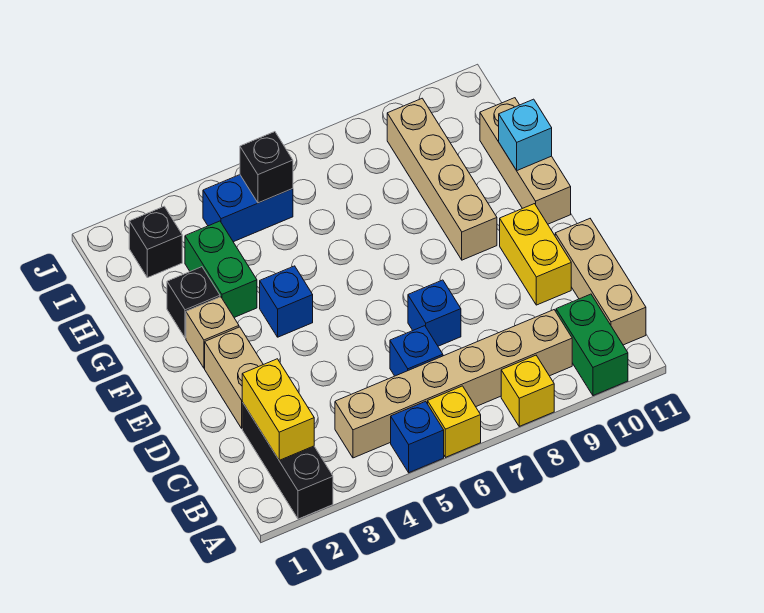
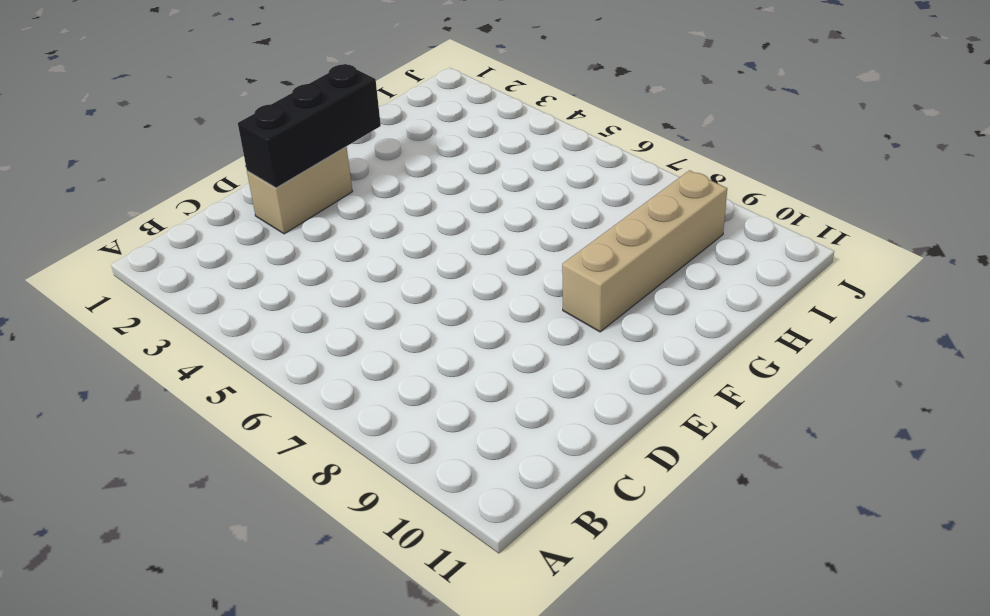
black brick D2:F2 level 2 -> black brick A2:C2 level 1
none -> blue brick A5 level 1
none -> yellow brick A6 level 1
none -> yellow brick A8 level 1

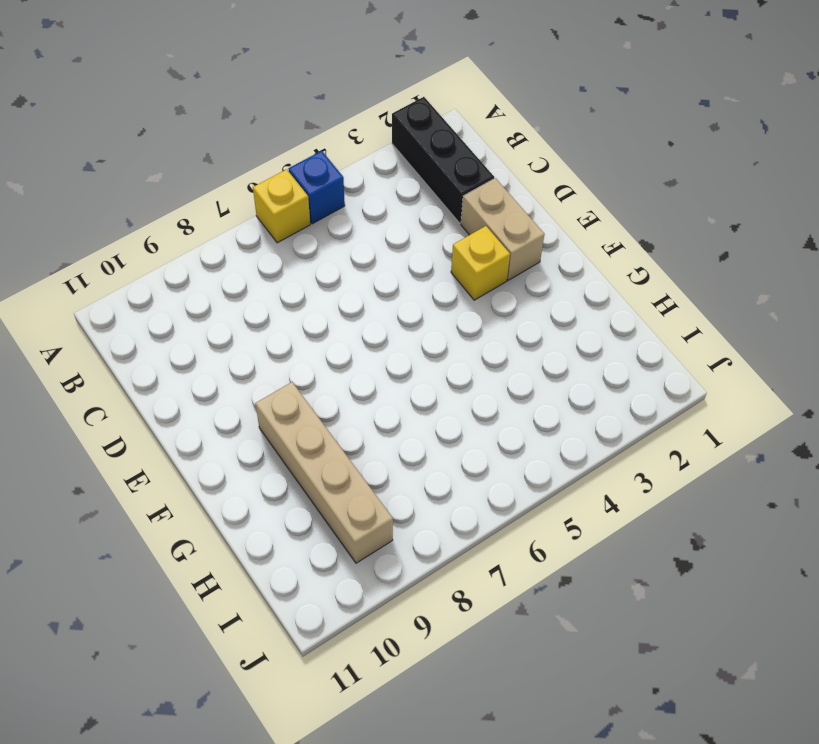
yellow brick E3 level 1 -> yellow brick A8 level 1
none -> green brick A10:B10 level 1
none -> tan brick B4:B9 level 1
none -> tan brick B11:D11 level 1

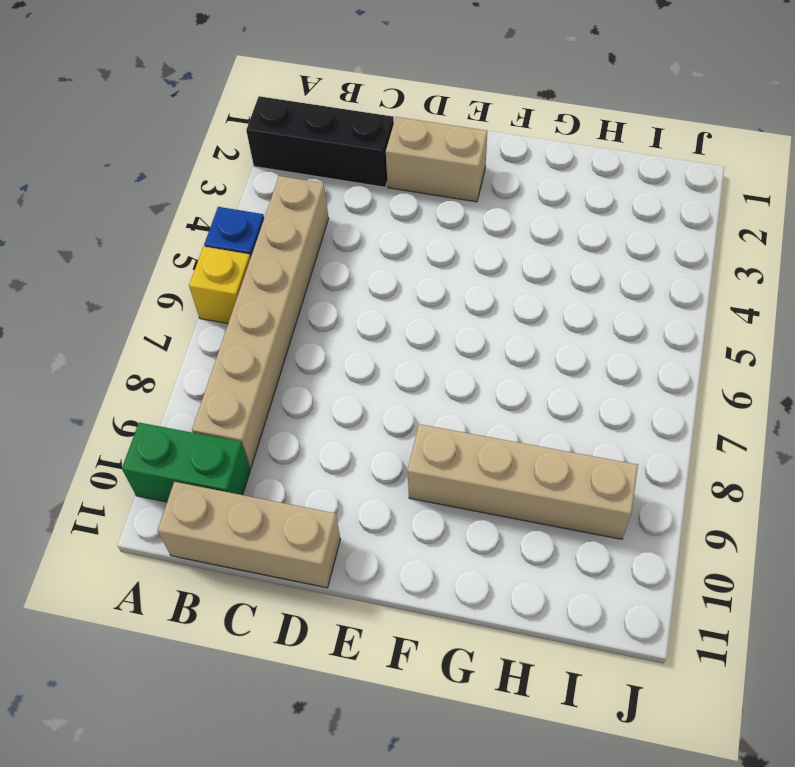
none -> yellow brick A8 level 1
none -> blue brick C6 level 1
none -> blue brick D7 level 1

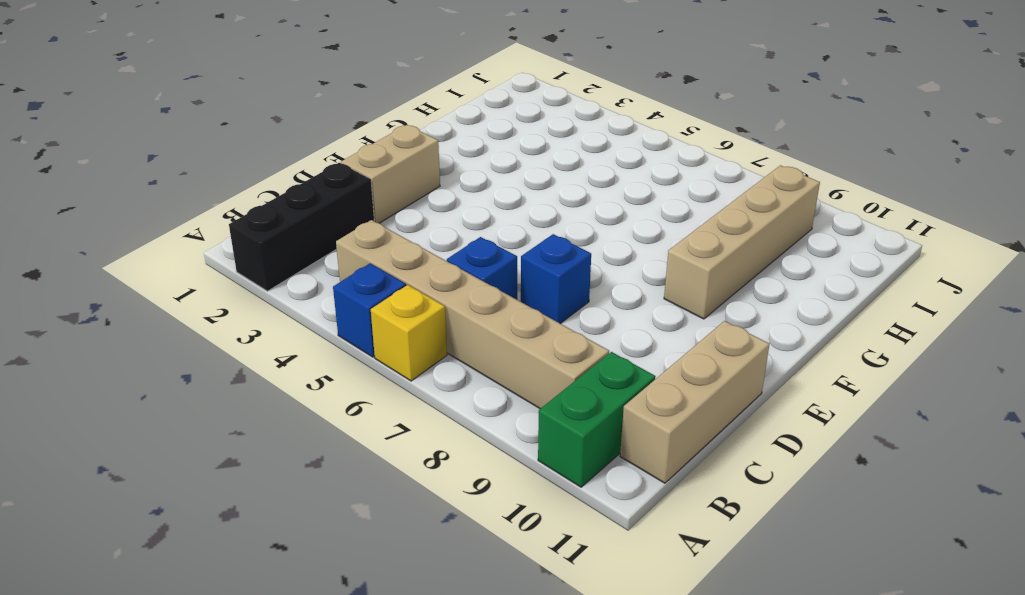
none -> yellow brick A8 level 1
none -> yellow brick D10:E10 level 1
none -> tan brick F2 level 1

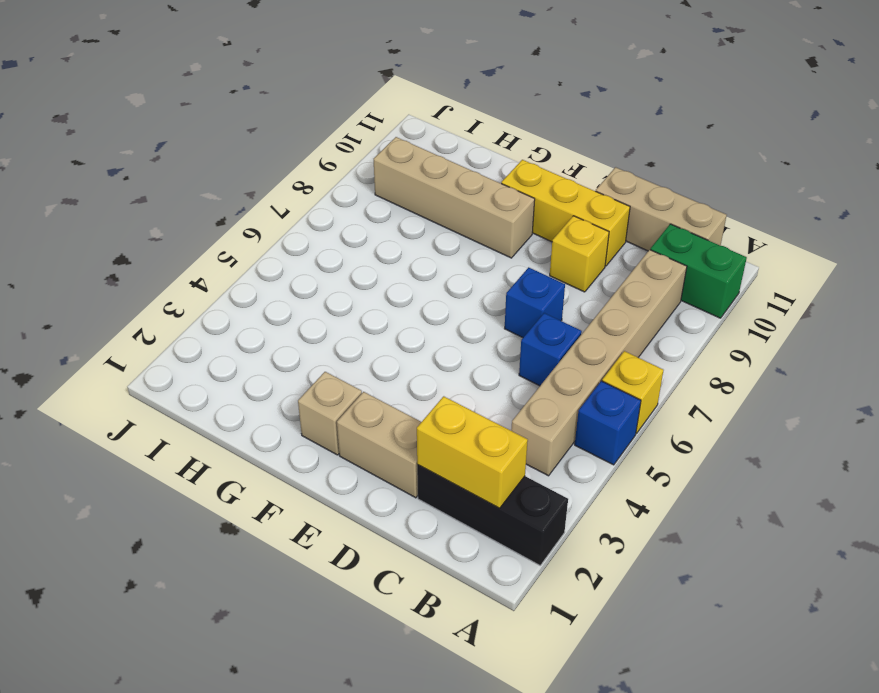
yellow brick D9 level 1 -> yellow brick A8 level 1
yellow brick D10:F10 level 1 -> yellow brick D10:E10 level 1
none -> blue brick F4 level 1
none -> tan brick F11:H11 level 1
none -> black brick G2 level 1

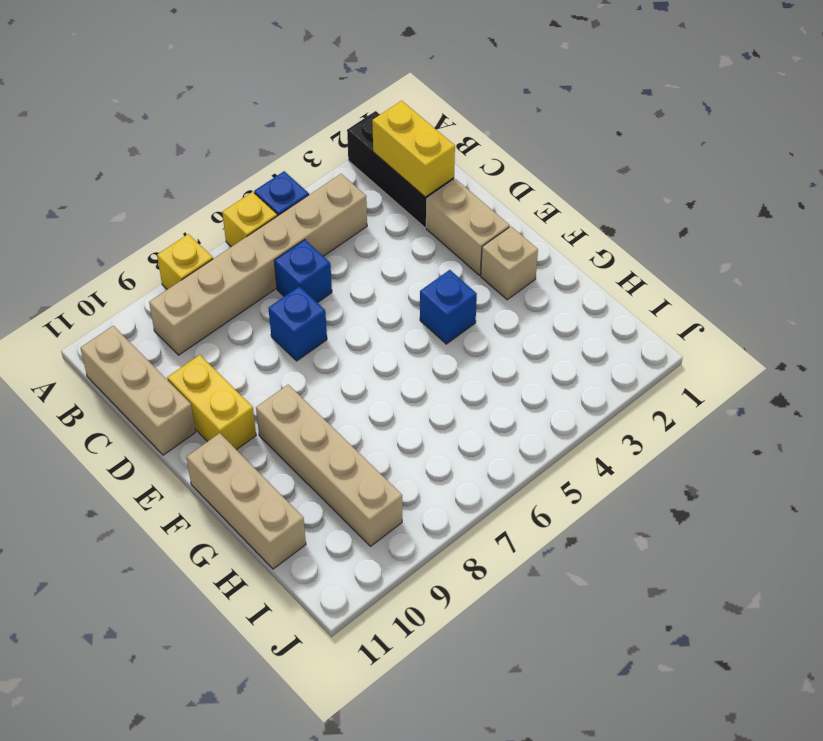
none -> green brick A10:B10 level 1
none -> black brick G2 level 1
none -> green brick G3:H3 level 1

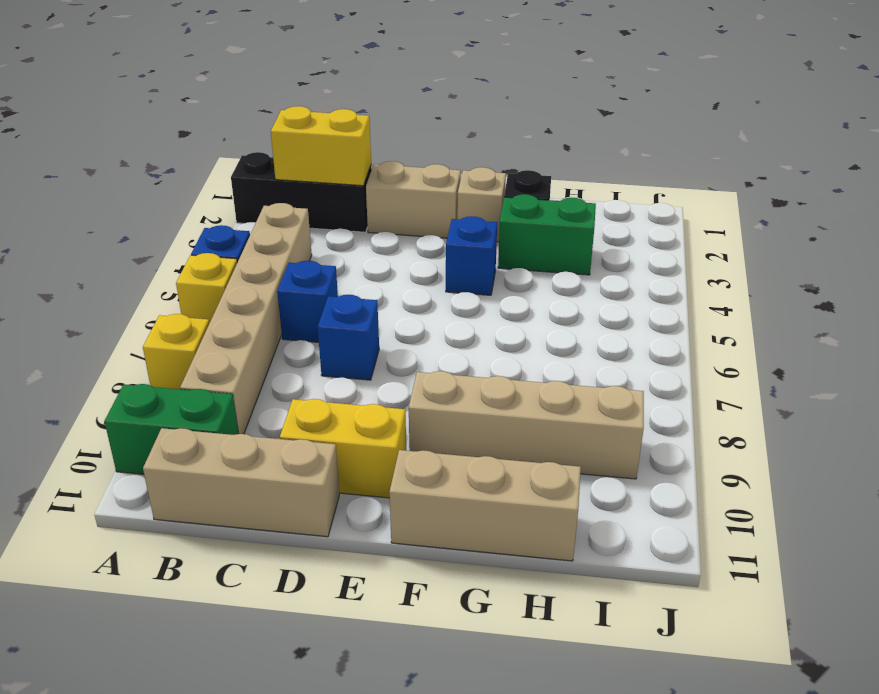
none -> black brick I2 level 1
none -> blue brick I4:I5 level 1
none -> cyan brick G11 level 2

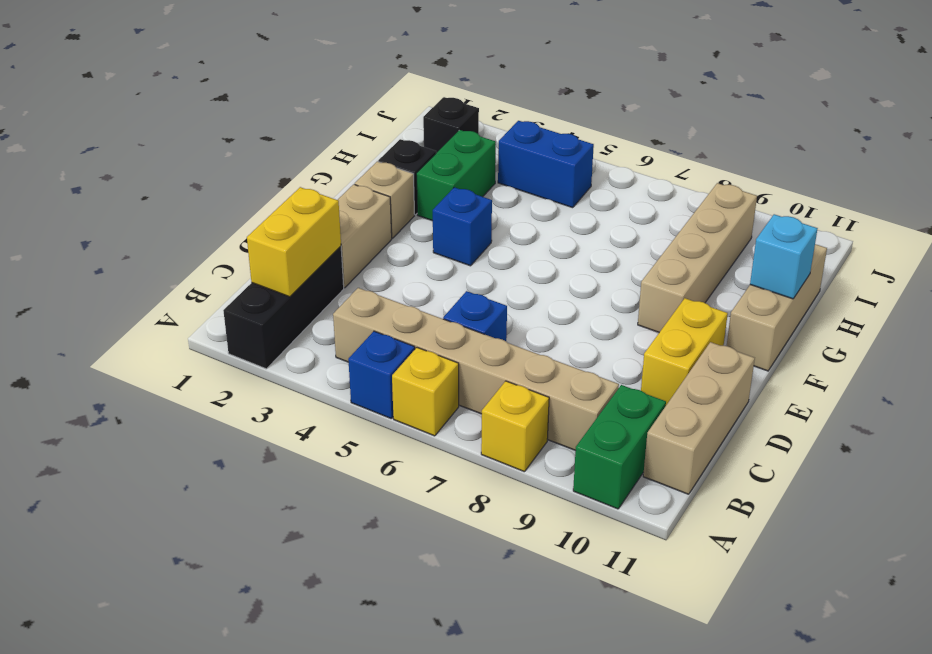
none -> blue brick D7 level 1
none -> black brick I5 level 2

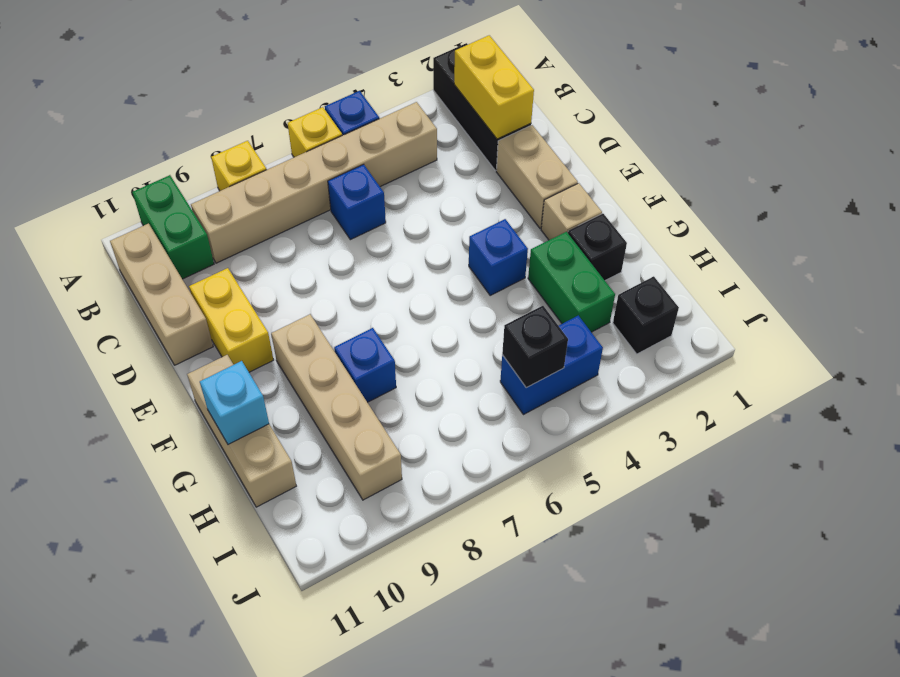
blue brick G8 level 1 -> blue brick D7 level 1

